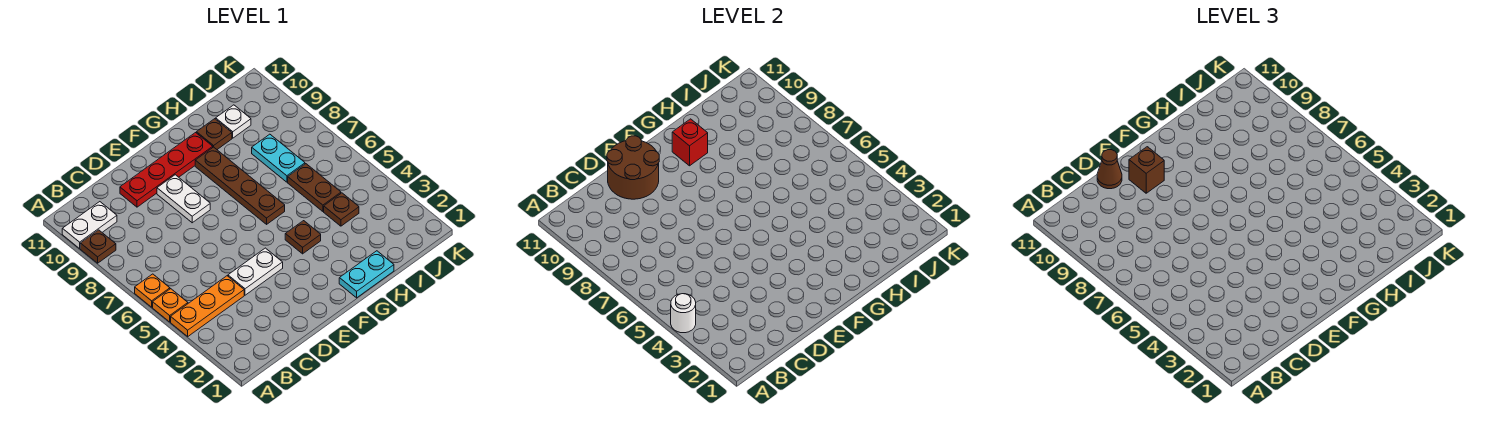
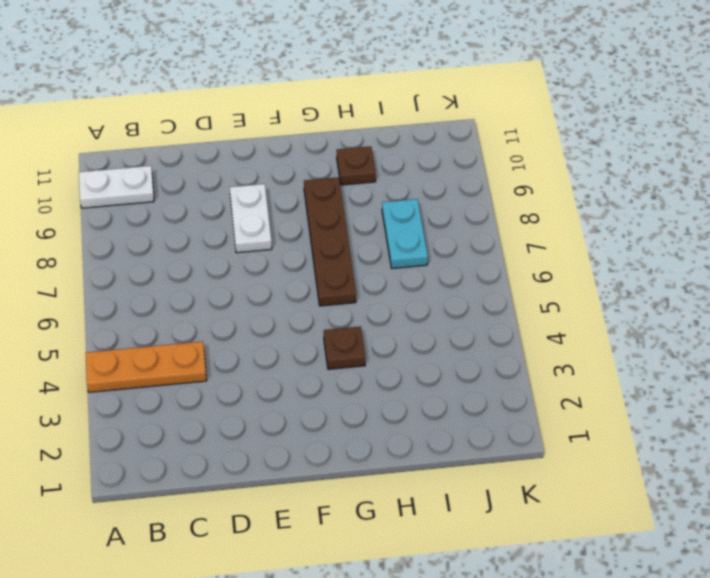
none -> orange plate A5 level 1
none -> orange plate A6 level 1
none -> brown plate A9 level 1

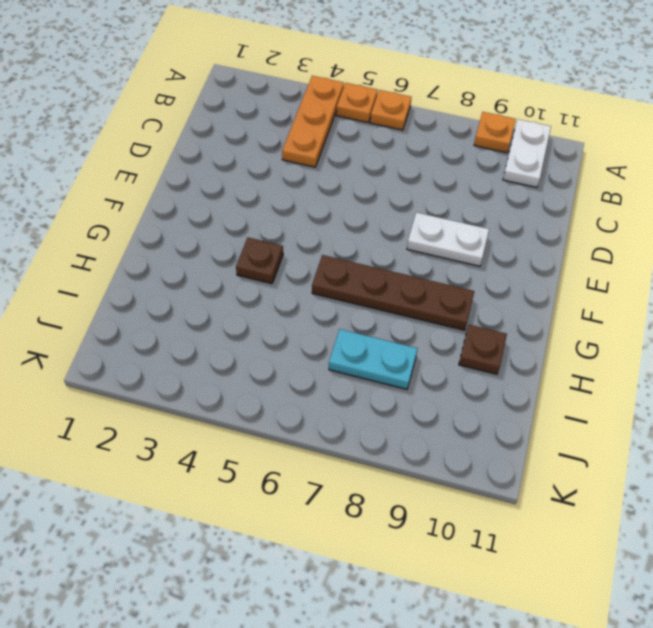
orange plate A9 level 1 -> brown plate A9 level 1
none -> white plate D4:E4 level 1
none -> red plate D10:G10 level 1
none -> cyan plate G1:H1 level 1

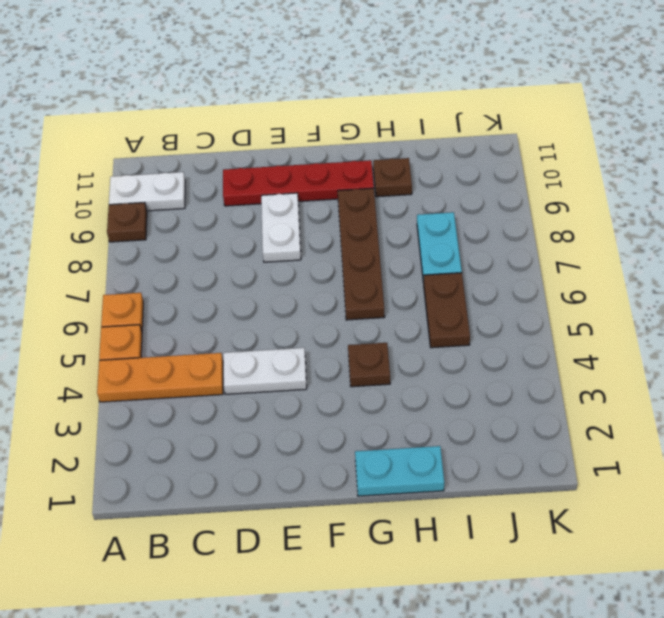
none -> brown plate I4 level 1
none -> white plate I10 level 1
none -> white round brick A4 level 2

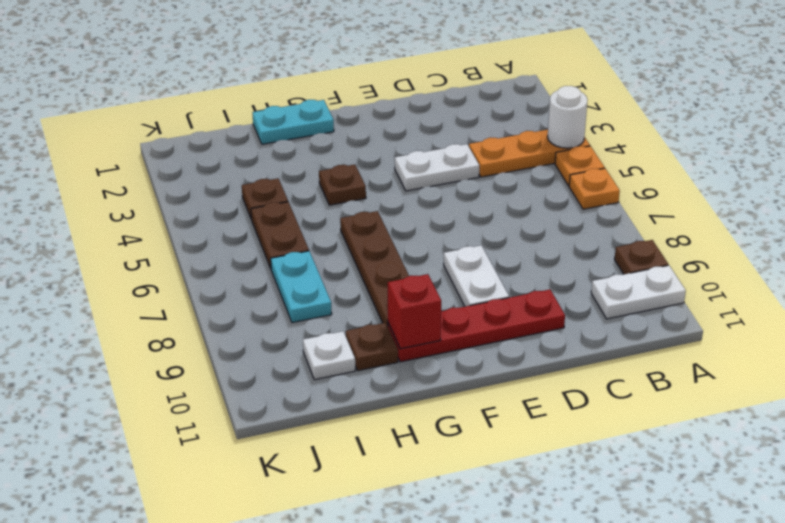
none -> brown round brick D10:E11 level 2
none -> brown cone D11 level 3
none -> brown brick E10 level 3

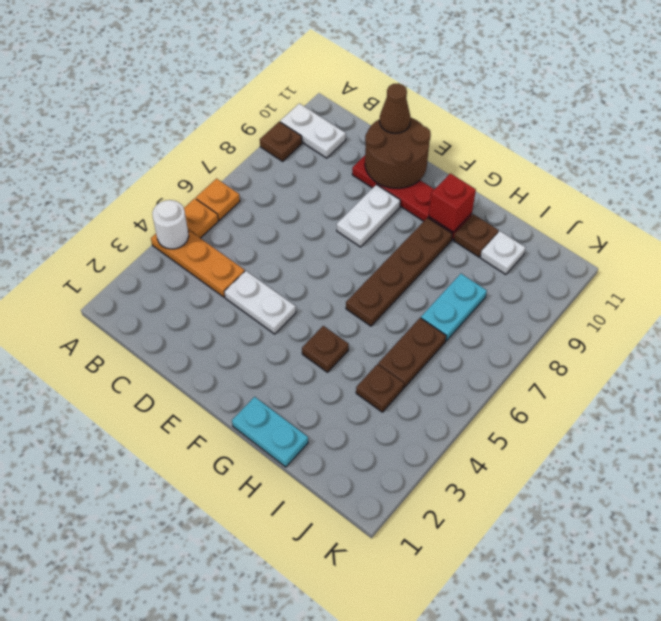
none -> brown brick E10 level 3

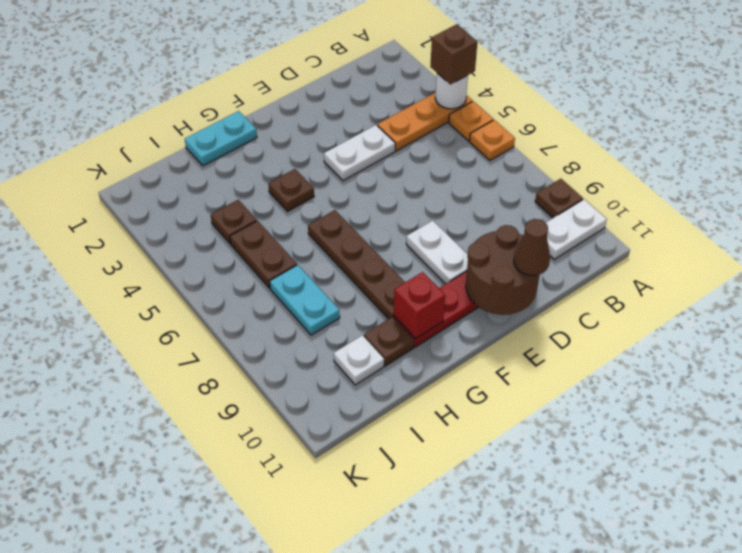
brown brick A4 level 3 -> brown brick E10 level 3

